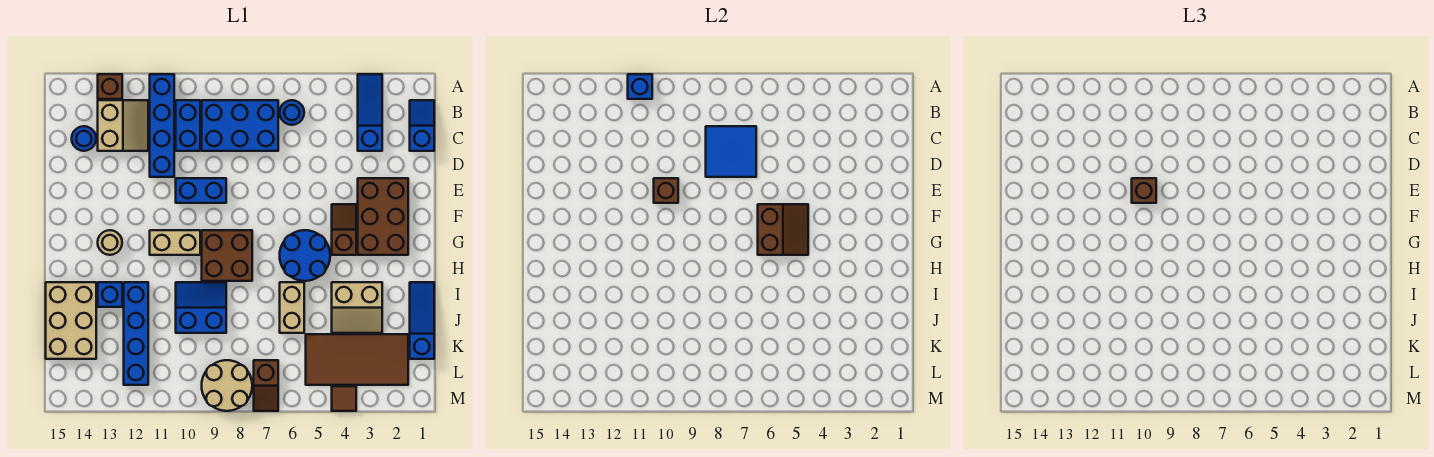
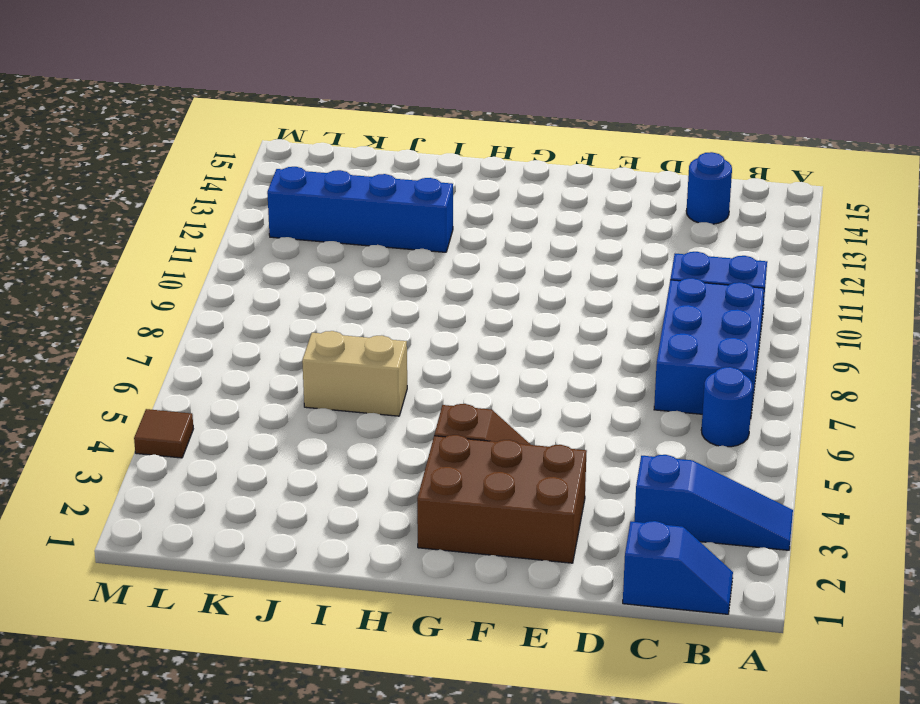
none -> blue brick A11:D11 level 1
none -> brown brick A13 level 1
none -> tan slope B12:C13 level 1 top 13
none -> blue brick E9:E10 level 1

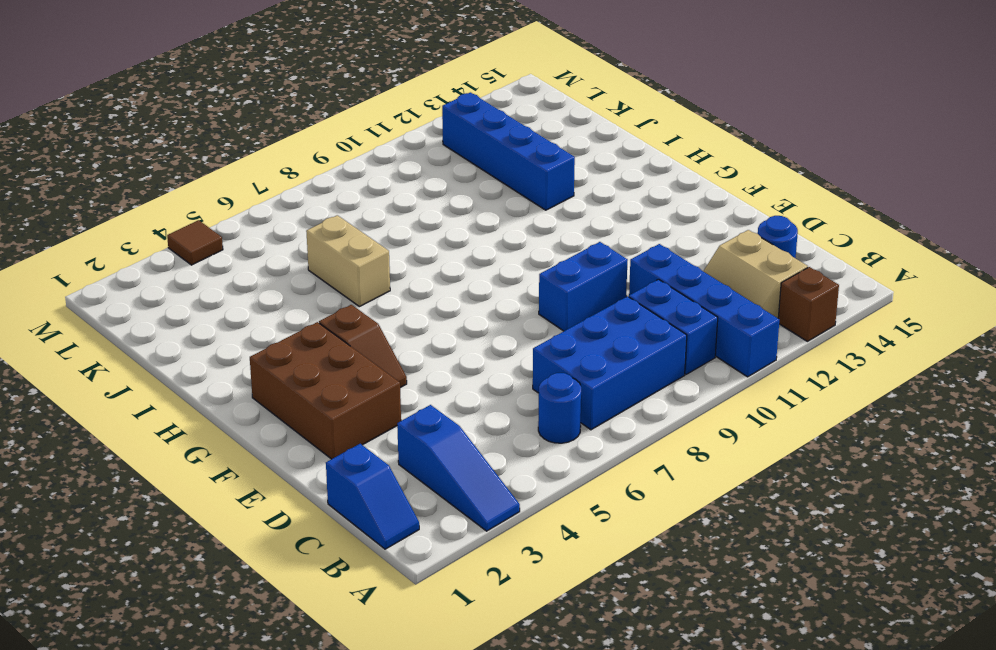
none -> blue round brick G5:H6 level 1
none -> brown brick G8:H9 level 1
none -> tan brick G10:G11 level 1
none -> tan round brick G13 level 1

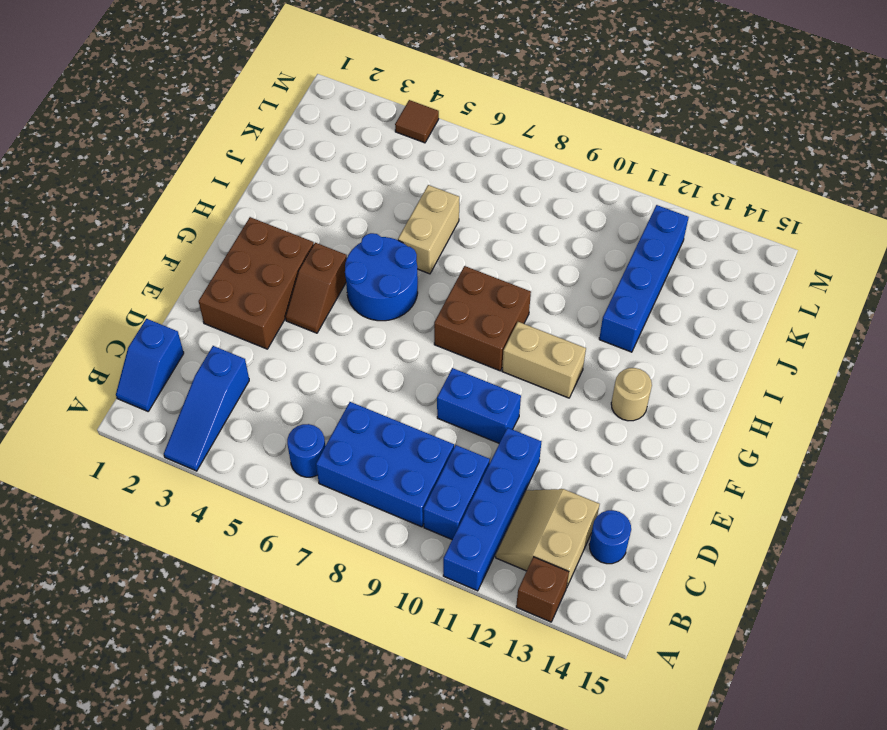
none -> blue slope I1:K1 level 1 top K
none -> tan slope I3:J4 level 1 top I
none -> blue slope I9:J10 level 1 top J
none -> blue brick I13 level 1

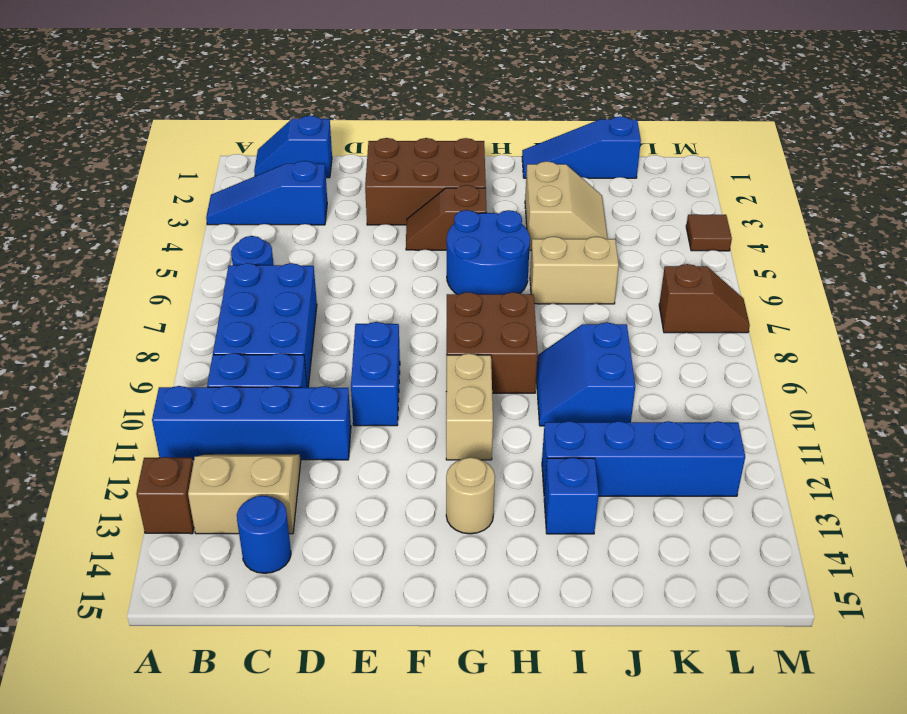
none -> tan brick I14:K15 level 1
none -> brown tile K2:L5 level 1
none -> tan round brick L8:M9 level 1
none -> blue brick A11 level 2

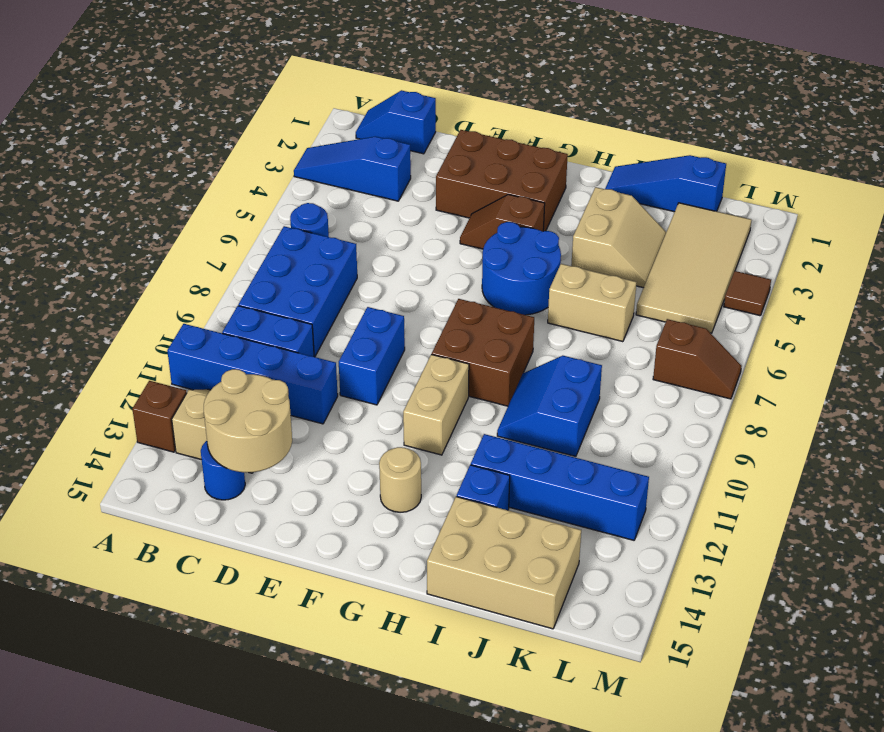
tan round brick C13:D14 level 2 -> tan round brick L8:M9 level 1
tan tile K2:L5 level 1 -> brown tile K2:L5 level 1
none -> blue brick A11 level 2
none -> blue tile C7:D8 level 2
none -> brown brick E10 level 2
none -> brown slope F5:G6 level 2 top 6

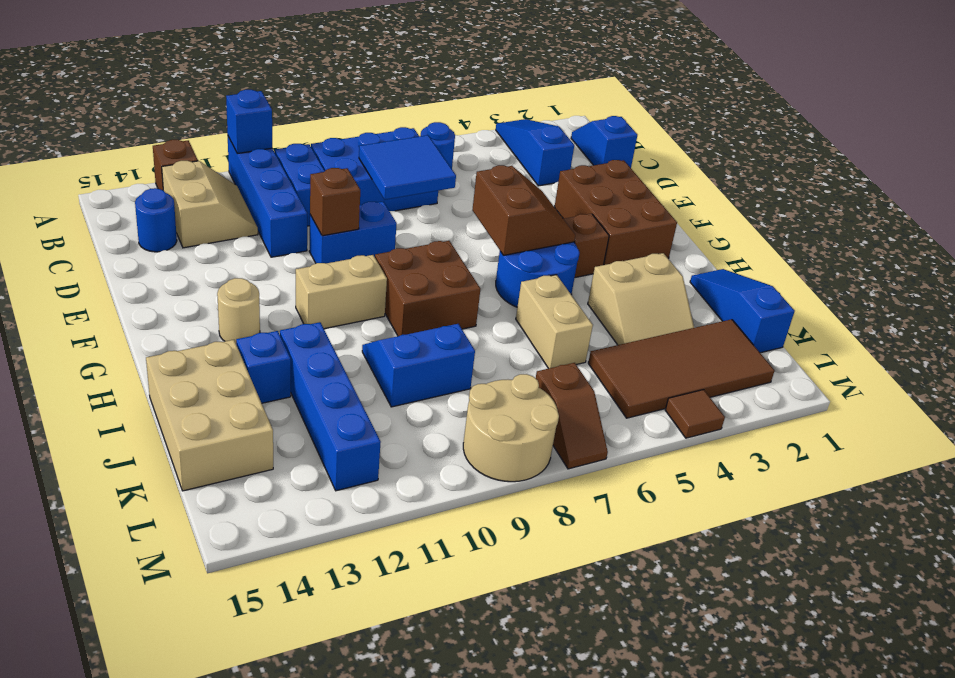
none -> brown brick E10 level 3

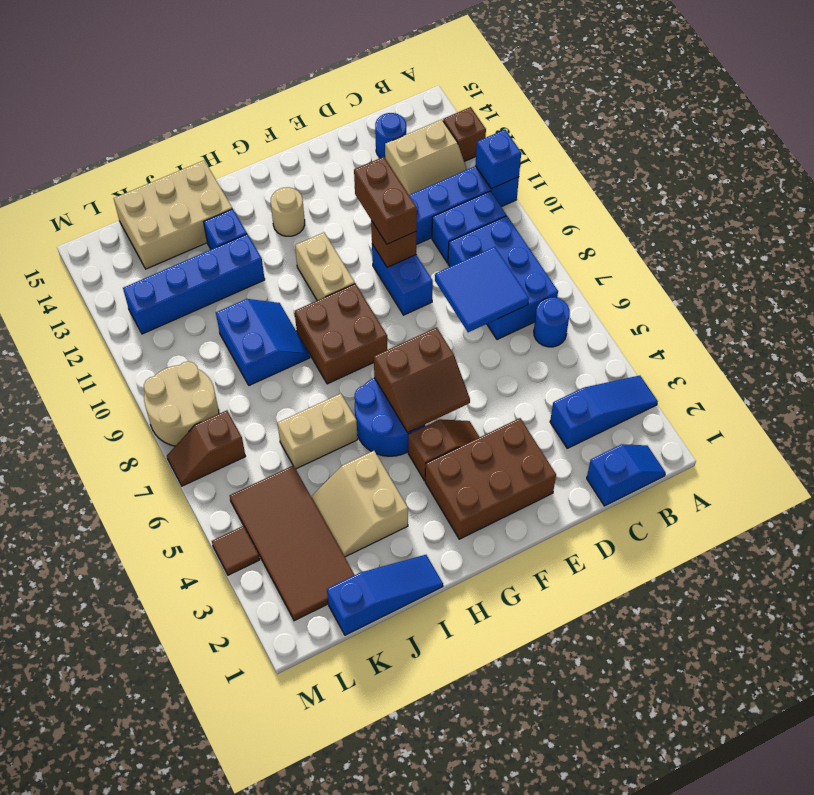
brown brick E10:E11 level 3 -> brown brick E10 level 3

